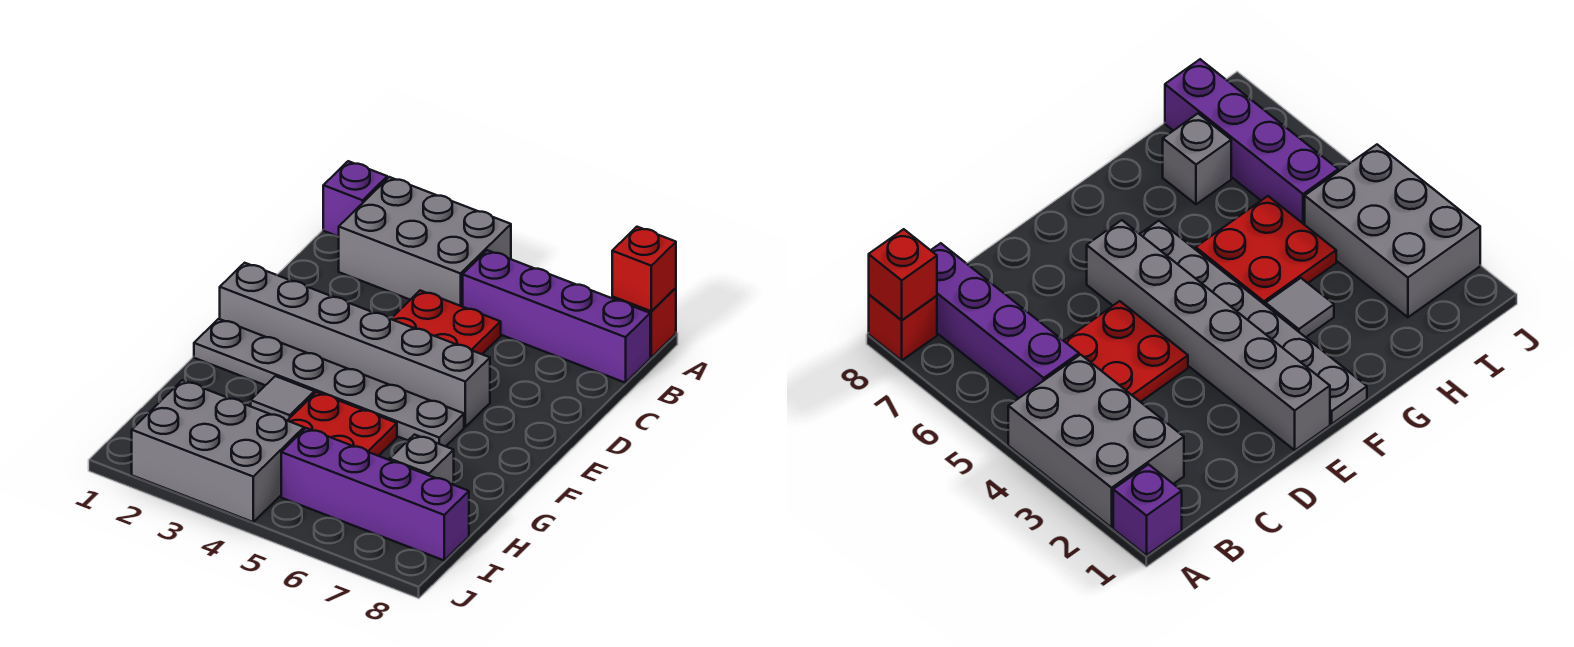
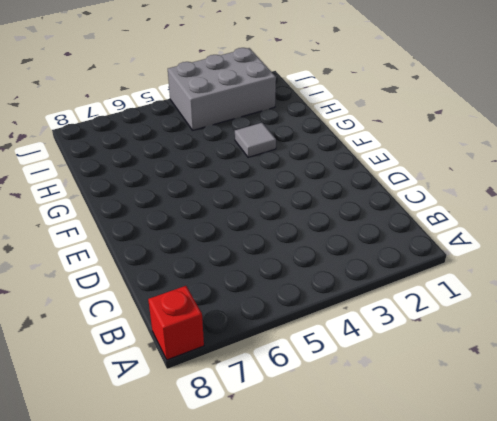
none -> purple brick A1 level 1
none -> grey brick A2:B4 level 1
none -> purple brick B5:B8 level 1

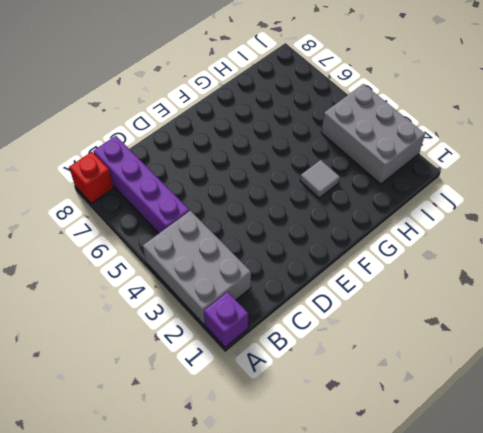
none -> red plate C4:D5 level 1
none -> grey brick E1:E6 level 1
none -> grey plate F1:F6 level 1

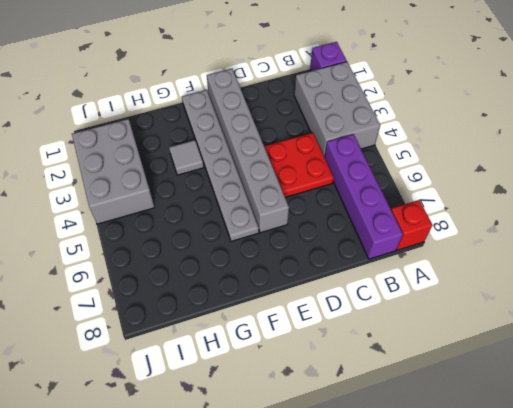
none -> red plate G4:H5 level 1
none -> grey brick H7 level 1
none -> purple brick I5:I8 level 1

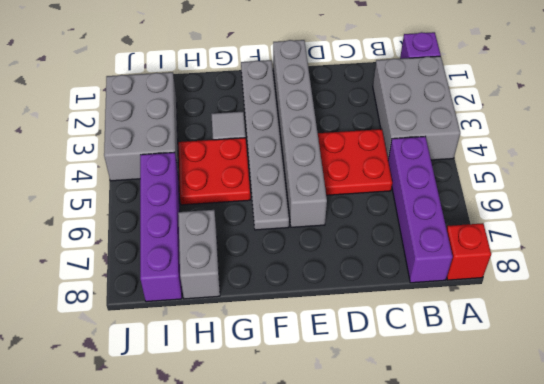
grey brick H7:H8 level 1 -> grey brick H7 level 1
none -> red brick A8 level 2

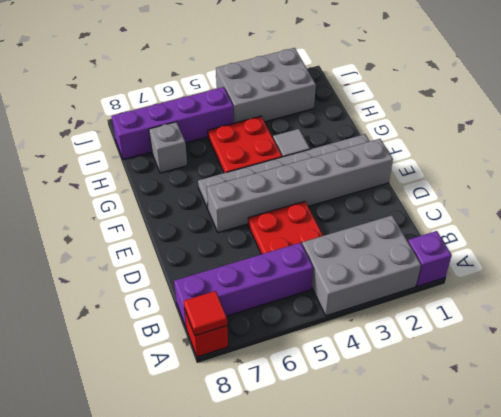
red tile A8 level 2 -> red brick A8 level 2

